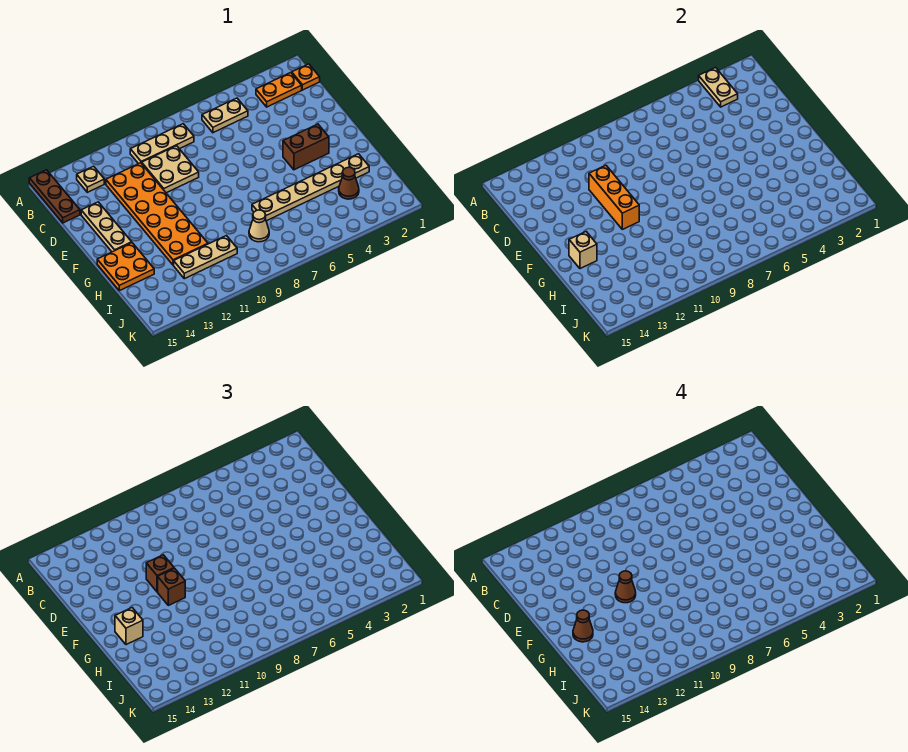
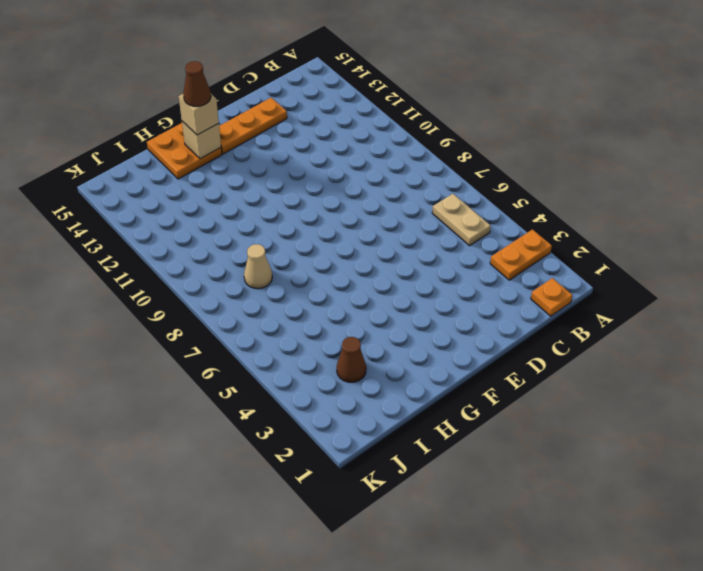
orange plate A3:B3 level 1 -> orange plate B2:B3 level 1
orange plate D14:F14 level 1 -> tan plate D14:F14 level 1
none -> brown plate A15:C15 level 1
none -> tan plate B8:B10 level 1
none -> tan plate B13 level 1

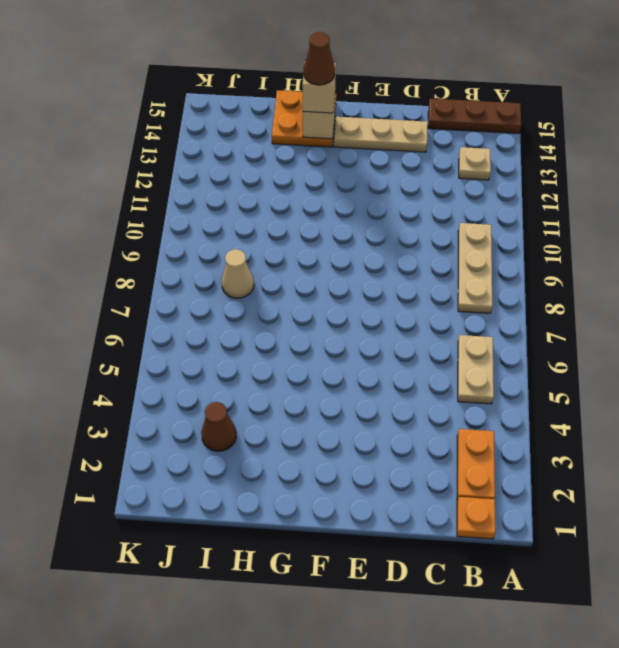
none -> tan plate C9:D10 level 1
none -> orange plate C11:H12 level 1
none -> brown brick F3:F4 level 1

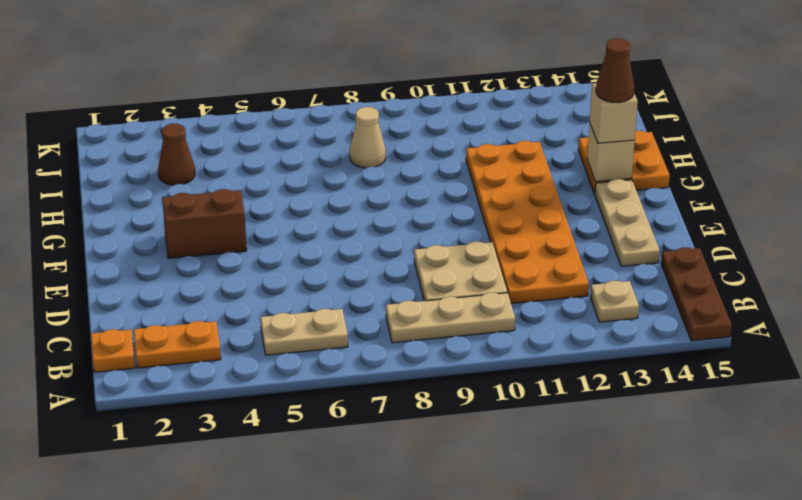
none -> tan plate H2:H7 level 1
none -> tan plate I10:I12 level 1
none -> tan plate A3:B3 level 2

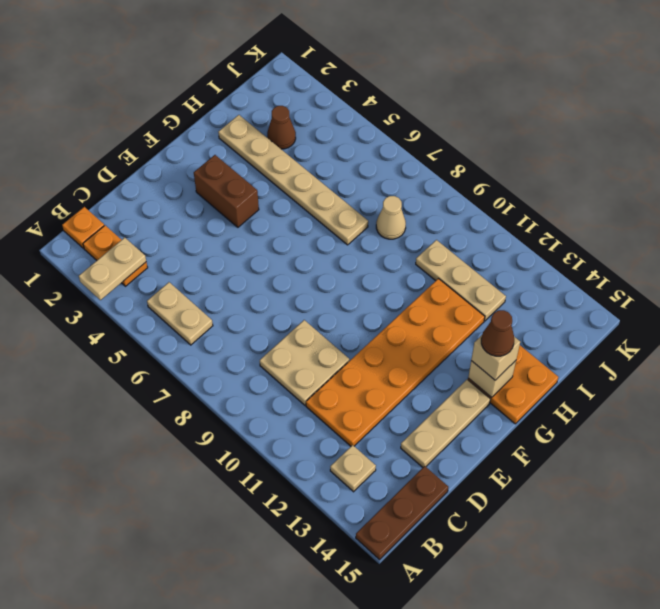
none -> tan plate B8:B10 level 1
none -> orange brick D11:F11 level 2
none -> brown brick E11 level 3

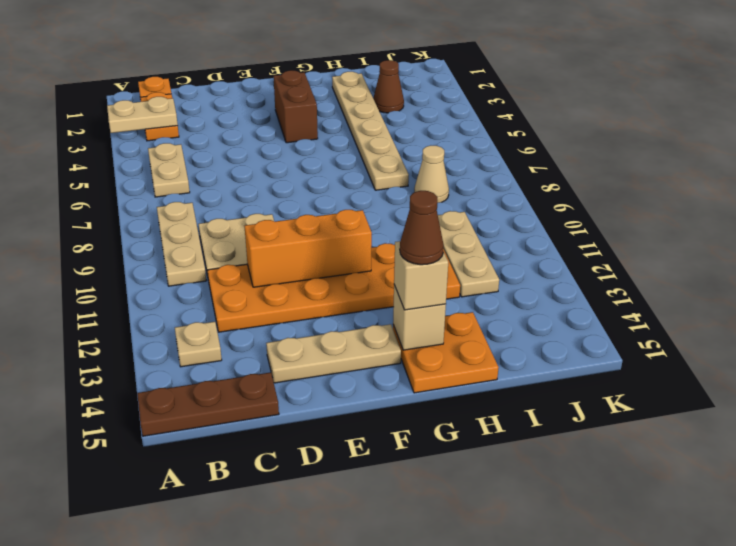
none -> brown brick E11 level 3
none -> brown brick F11 level 3
none -> brown cone F11 level 4

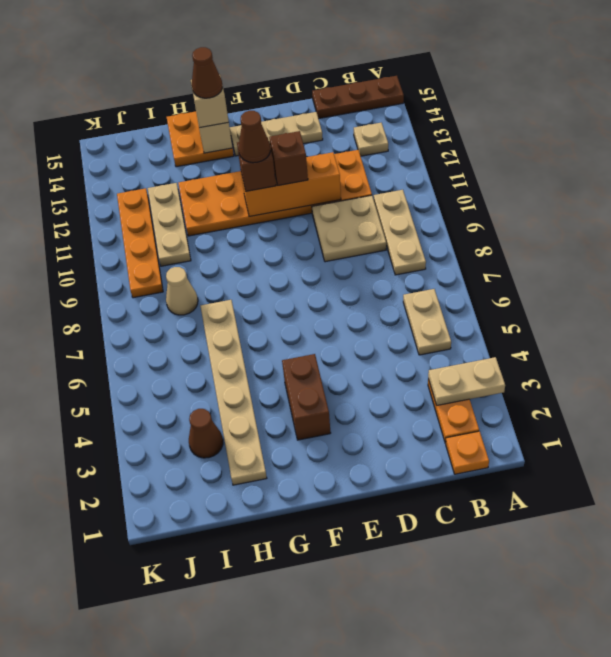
orange plate J9:J12 level 1 -> none

